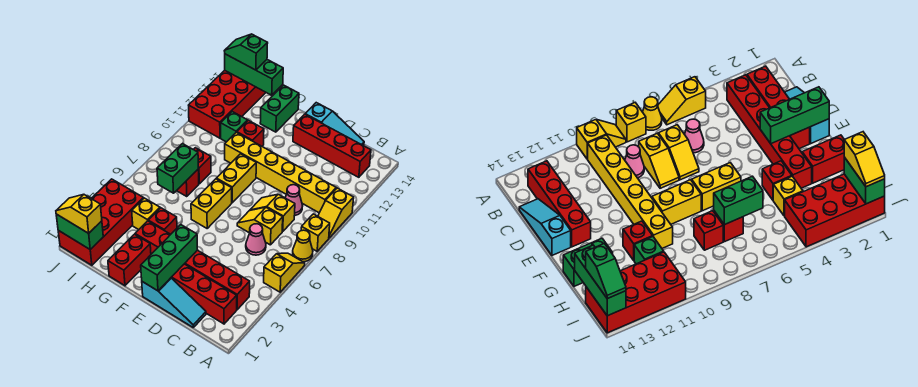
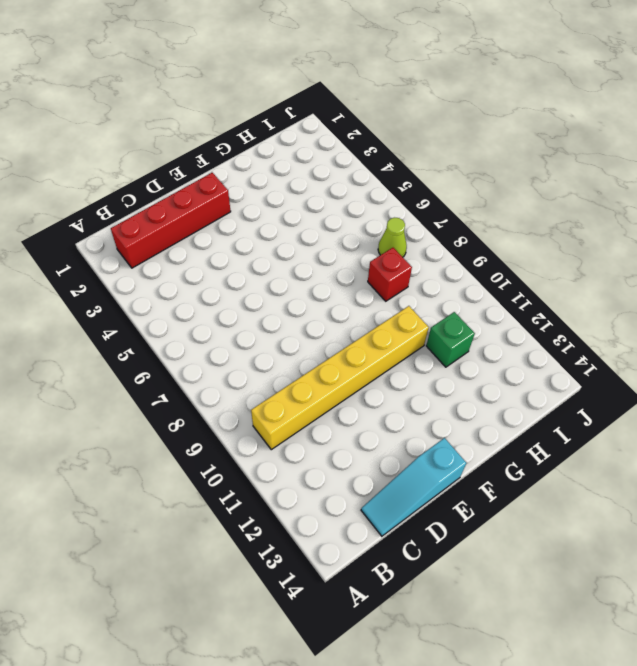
lime cone I7 level 1 -> none
none -> yellow slope A5:A6 level 1 top 5
none -> yellow cone A7 level 1
none -> yellow brick A8 level 1
none -> yellow slope A9:A10 level 1 top 10

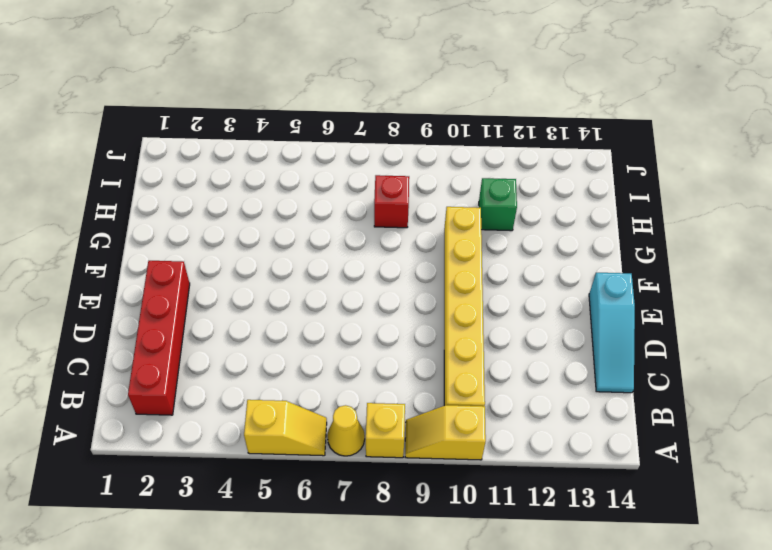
none -> red brick B3:G3 level 1
none -> red brick B13:E13 level 1
none -> cyan slope C1:E1 level 1 top E
none -> pink cone C6 level 1

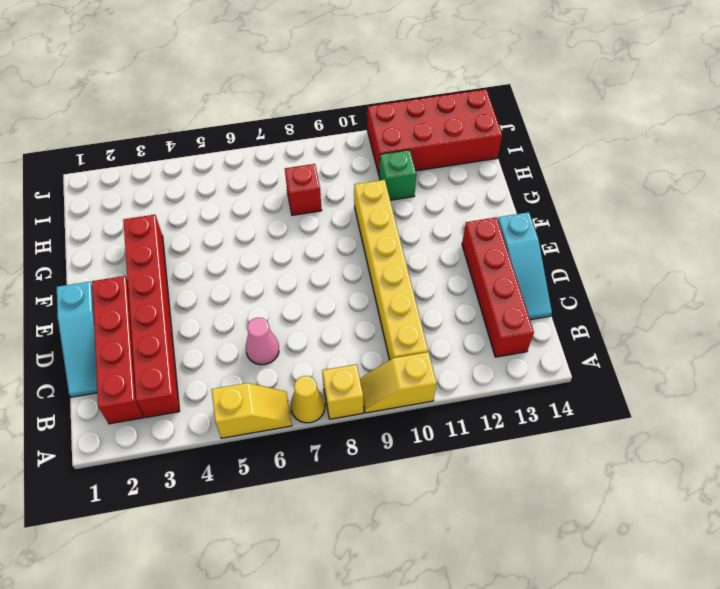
none -> yellow slope C7:D7 level 1 top C
none -> yellow slope C8:D8 level 1 top C
none -> pink cone C9 level 1
none -> yellow brick F6:F7 level 1

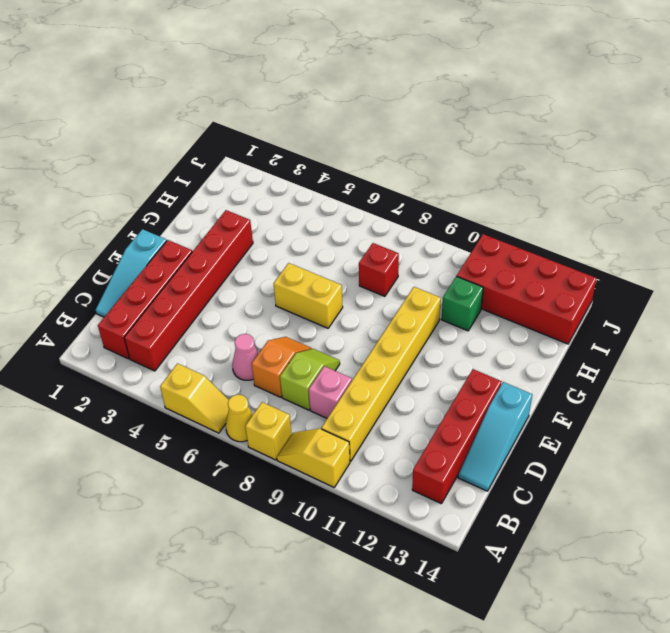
orange slope C7:D7 level 1 top C -> yellow slope C7:D7 level 1 top C
lime slope C8:D8 level 1 top C -> yellow slope C8:D8 level 1 top C
pink brick C9 level 1 -> pink cone C9 level 1
none -> yellow brick F8:F9 level 1
none -> red brick G1:G2 level 1
none -> red brick G4 level 1
none -> red brick G11 level 1

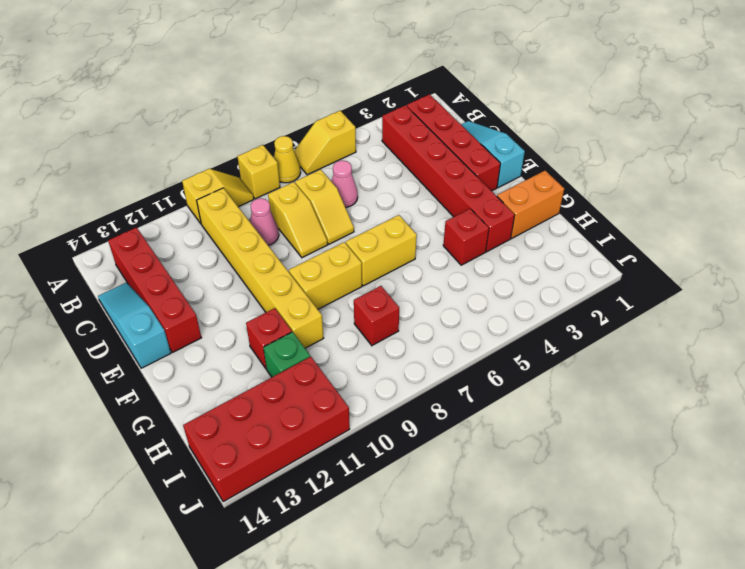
orange brick G1:G2 level 1 -> red brick G1:G2 level 1
none -> green brick G13:G14 level 1
none -> yellow brick H4 level 1
none -> red brick H7 level 1
none -> red brick I1:J4 level 1

